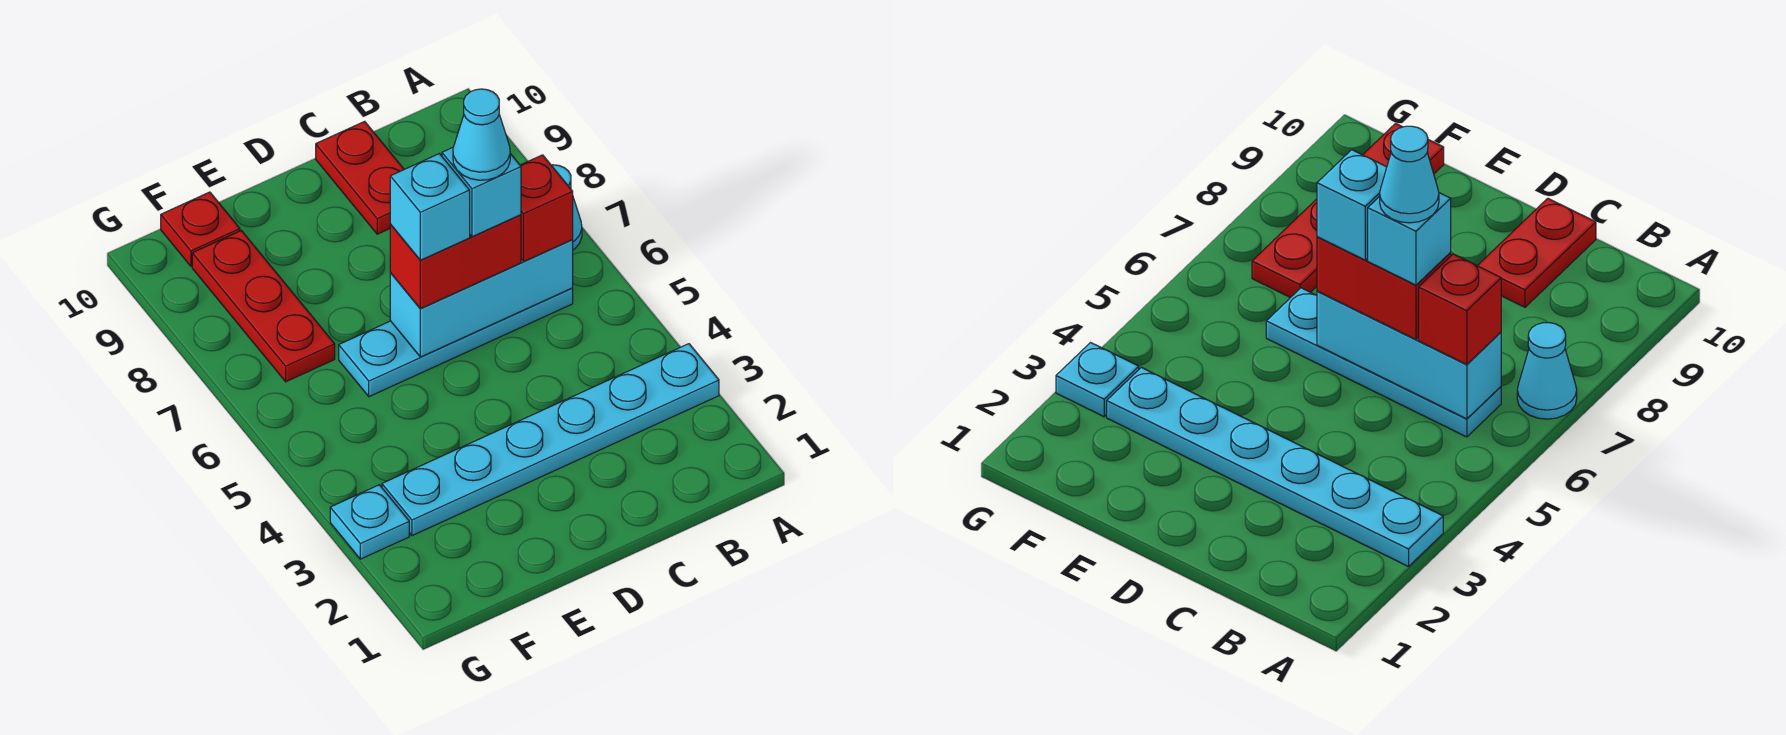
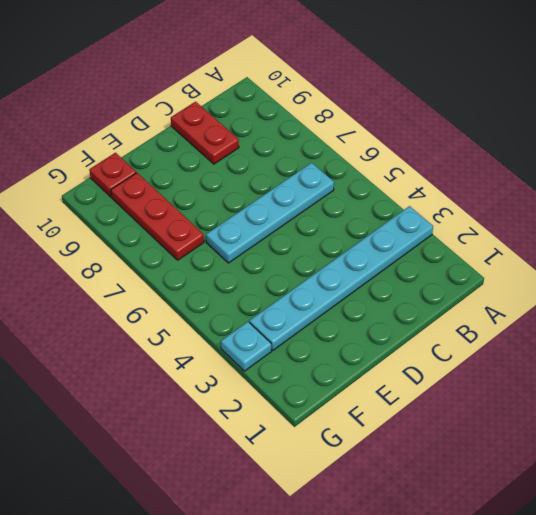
none -> cyan cone A7 level 1
none -> cyan brick B6:D6 level 2
none -> red brick B6 level 3

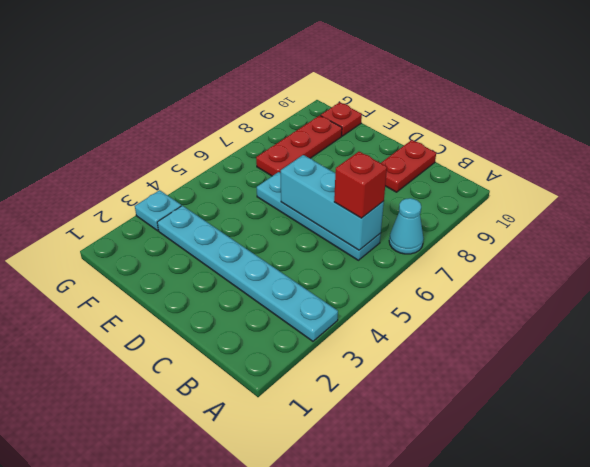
none -> red brick C6:D6 level 3
none -> cyan brick C6 level 4
none -> cyan brick D6 level 4

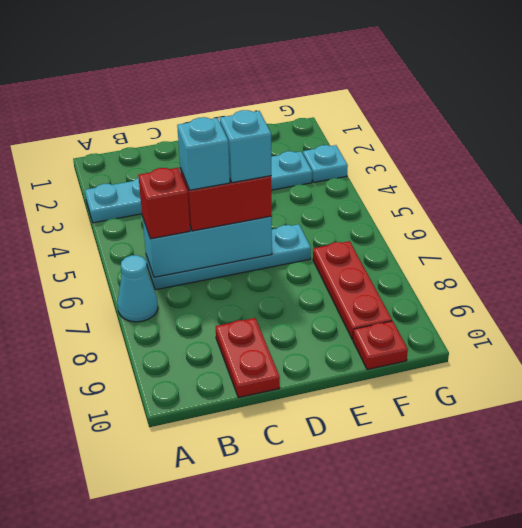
none -> cyan cone C6 level 5

